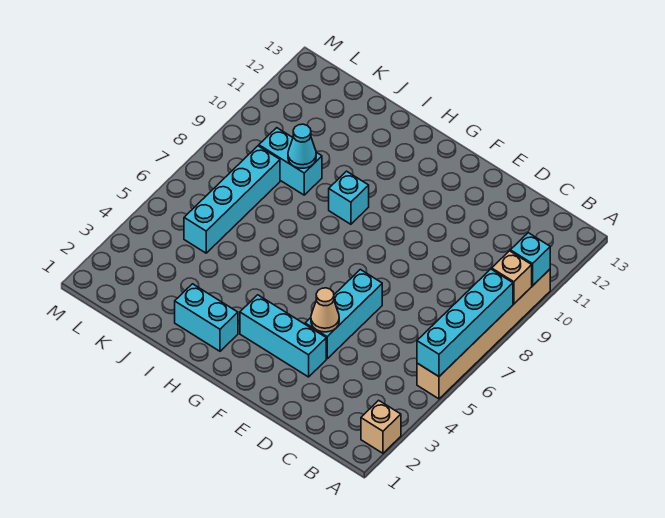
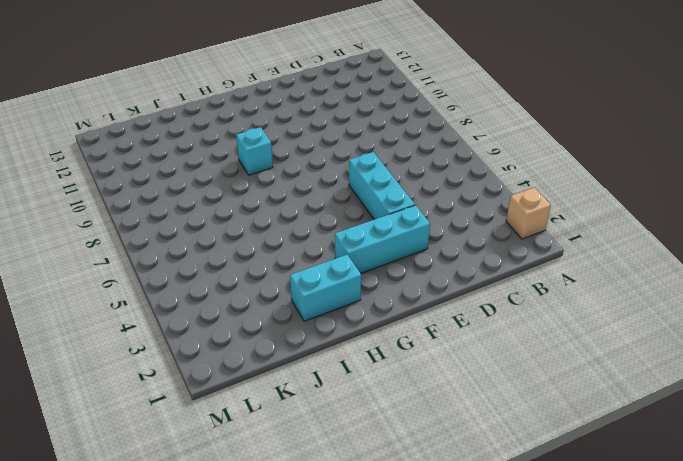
none -> tan brick A5:A10 level 1
none -> cyan brick J9:K9 level 1
none -> cyan brick K5:K8 level 1

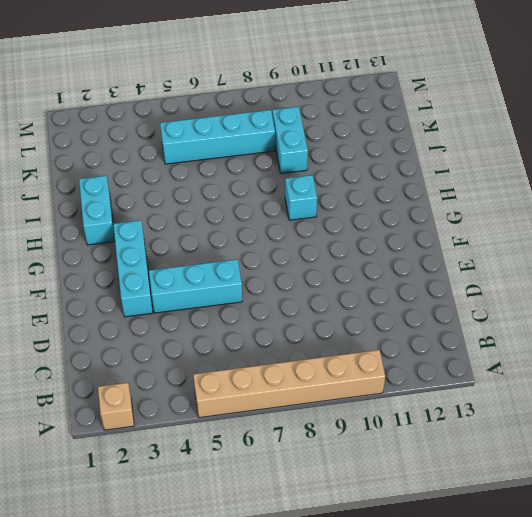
none -> cyan brick A5:A8 level 2
none -> tan brick A9 level 2
none -> cyan brick A10 level 2

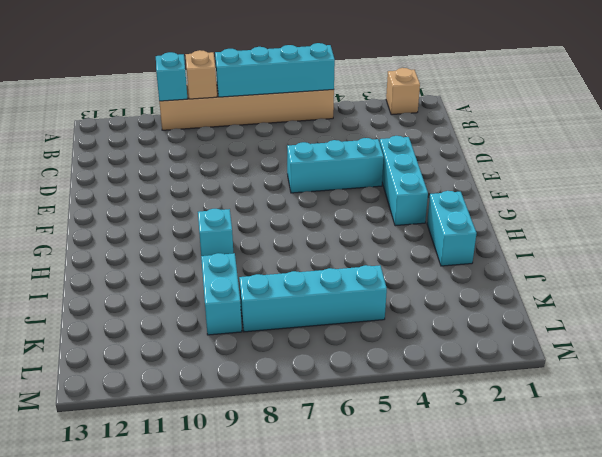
none -> tan cone E4 level 2
none -> cyan cone J9 level 2

